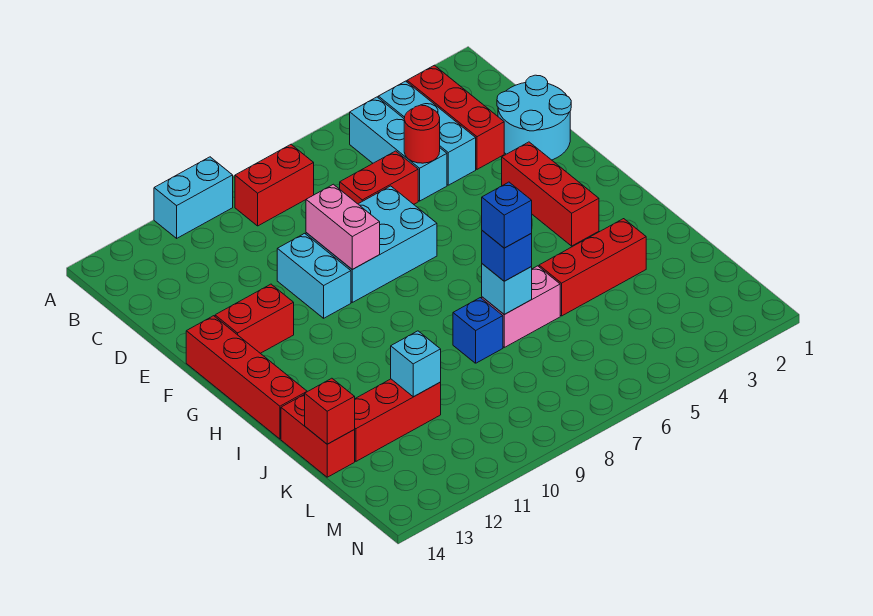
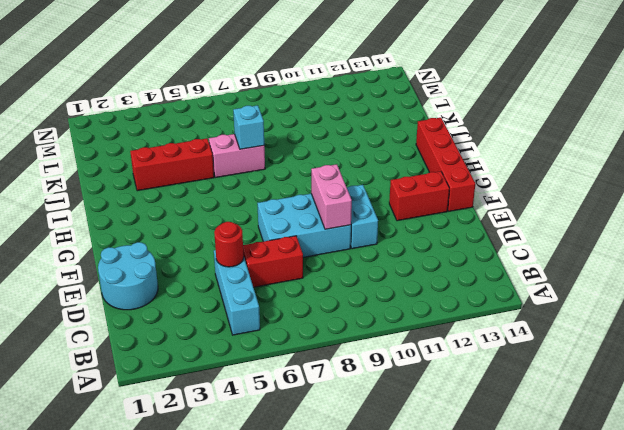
none -> cyan brick A10:A11 level 1
none -> red brick B3:D3 level 1
none -> cyan brick B4:D4 level 1

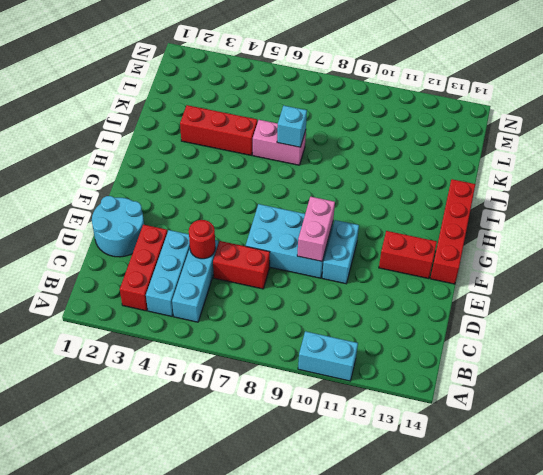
none -> red brick B8:B9 level 1
none -> red brick F3:H3 level 1
none -> blue brick J8 level 1

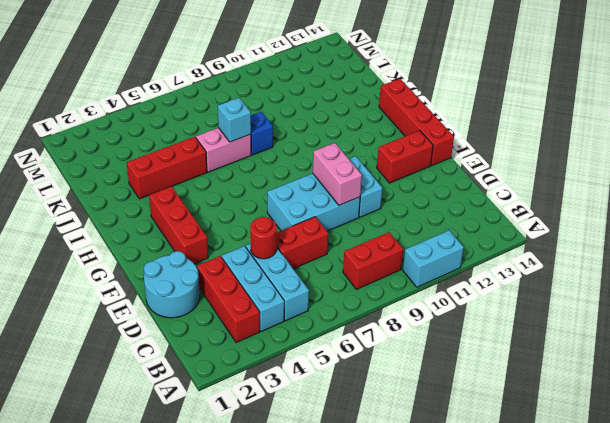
none -> red brick J14:K14 level 1
none -> red brick K11:K13 level 1
none -> cyan brick K11 level 2

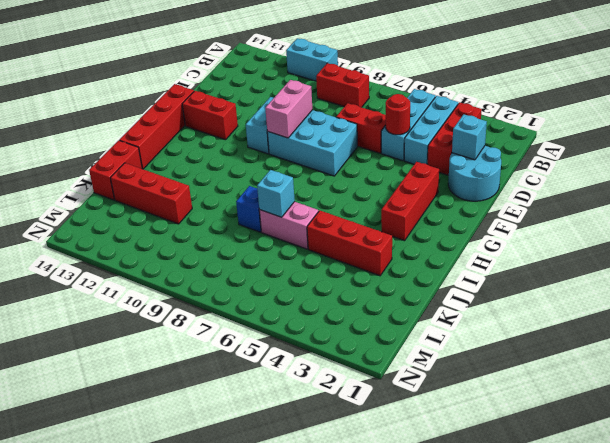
cyan brick D2 level 2 -> cyan brick K11 level 2
none -> red brick K14 level 2
none -> blue brick J7 level 3
none -> blue brick J7 level 4

